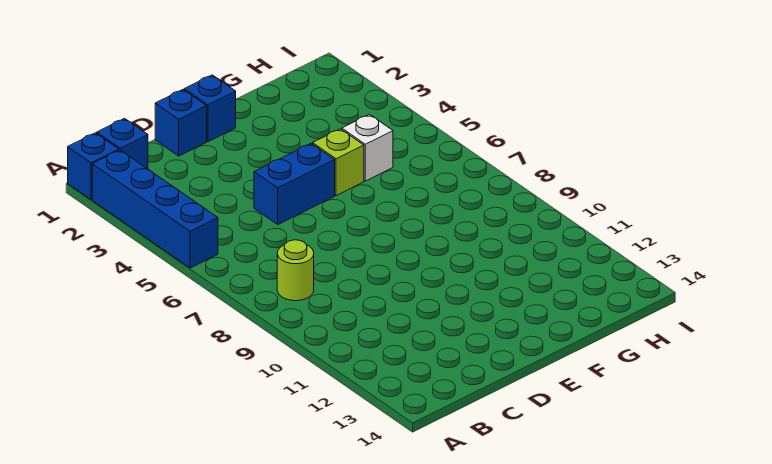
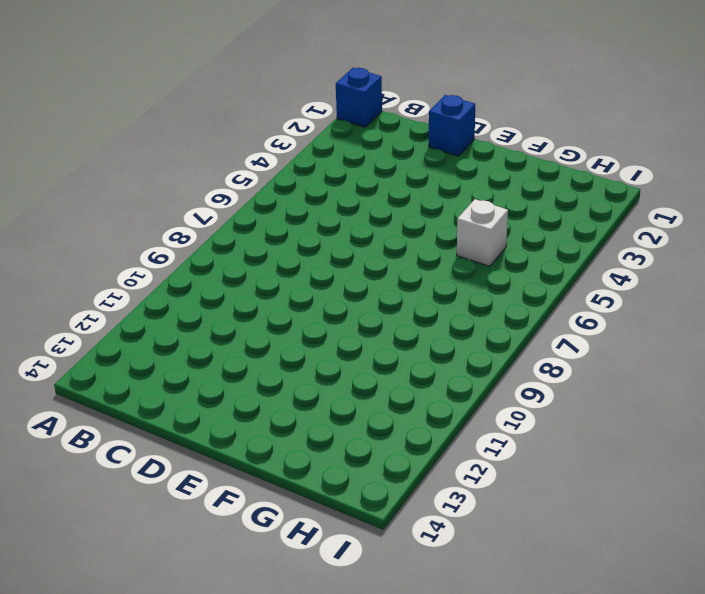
none -> blue brick A2:A5 level 1
none -> blue brick B1 level 1

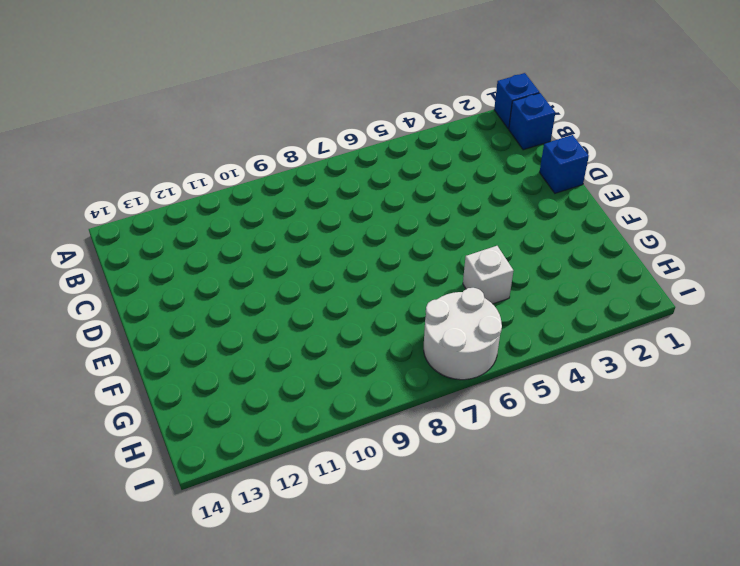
white round brick H6:I7 level 1 -> none
none -> blue brick A2:A5 level 1
none -> lime round brick B8 level 1

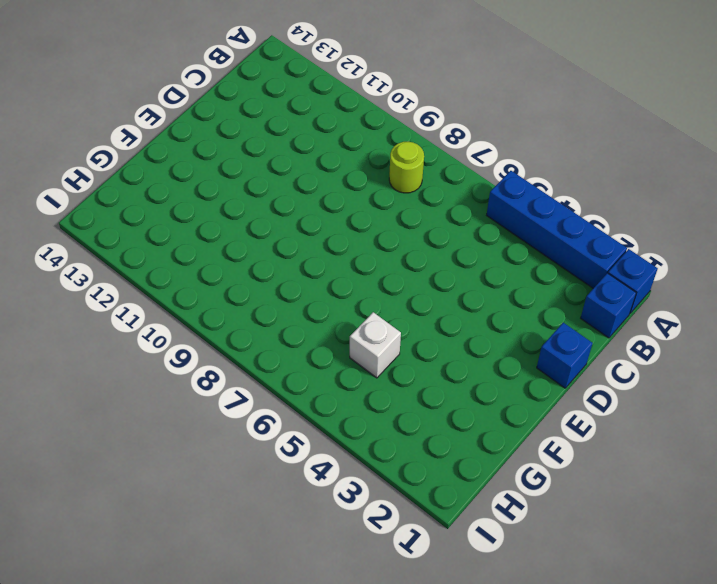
none -> blue brick D5:E5 level 1
none -> blue brick E1 level 1

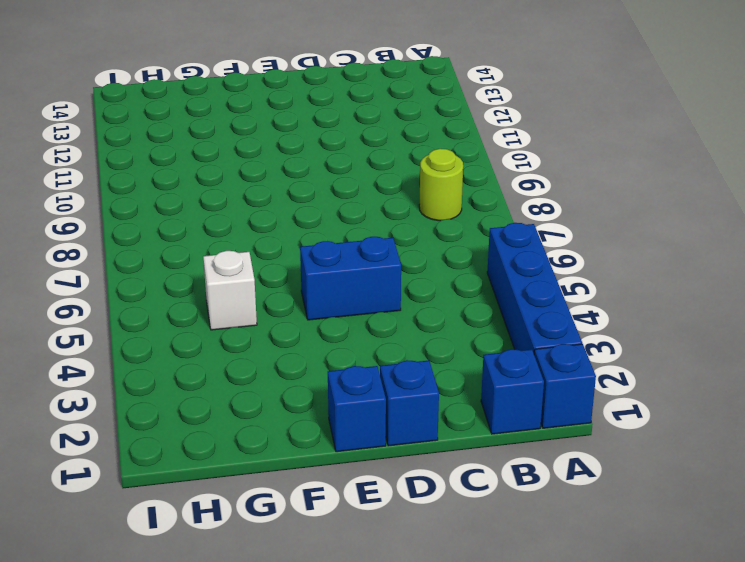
none -> lime brick F5 level 1

